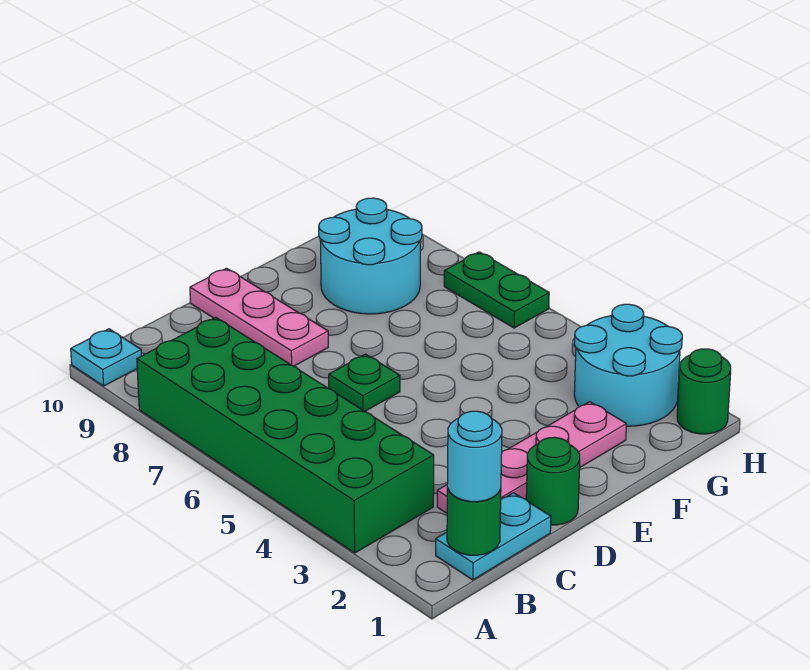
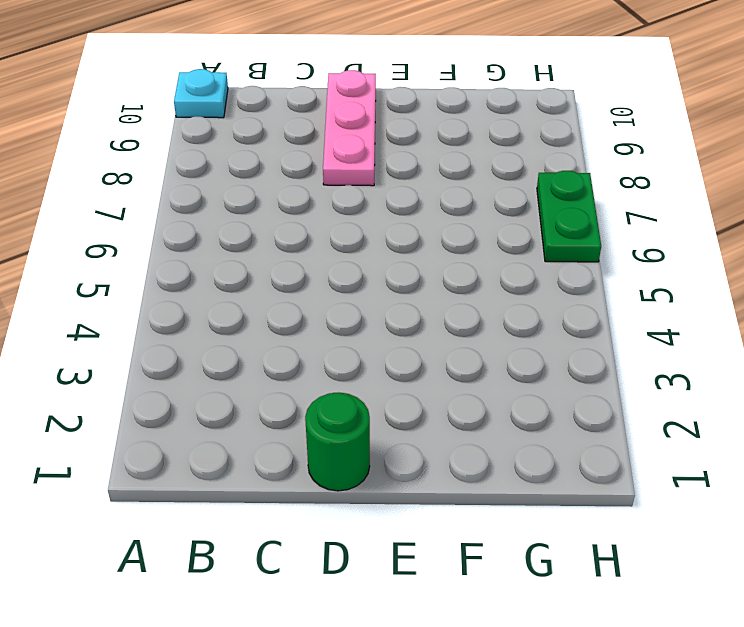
none -> green brick A3:B8 level 1
none -> cyan plate B1:C1 level 1
none -> pink plate C2:F2 level 1

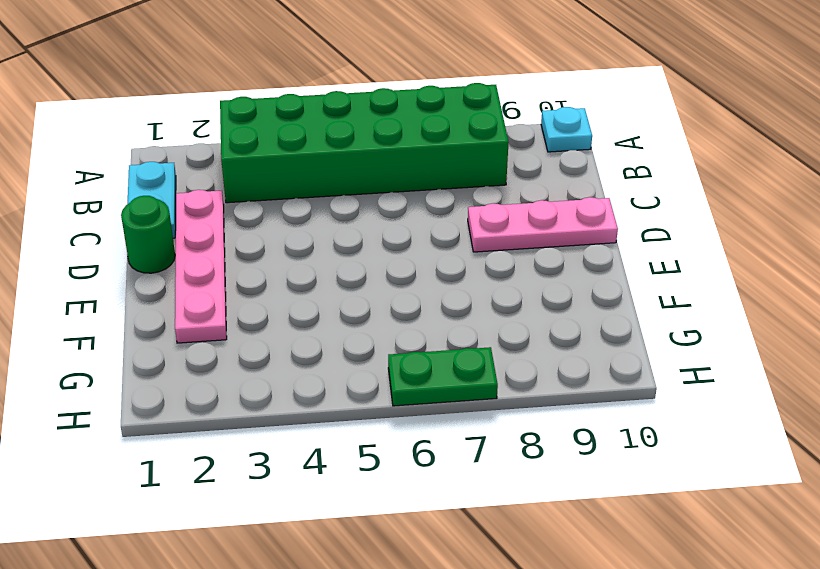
none -> green plate D6 level 1
none -> cyan round brick F8:G9 level 1
none -> cyan round brick G2:H3 level 1

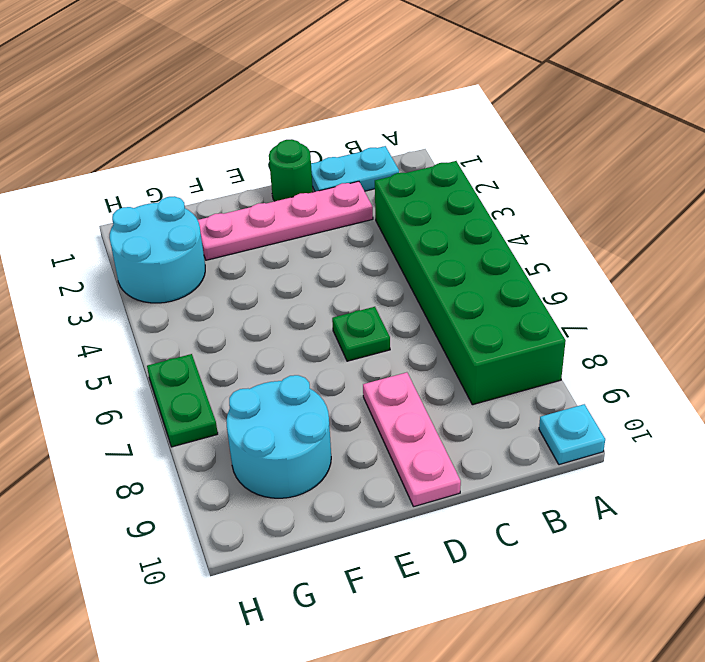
none -> green round brick H1 level 1
none -> green round brick B1 level 2
none -> cyan round brick B1 level 3

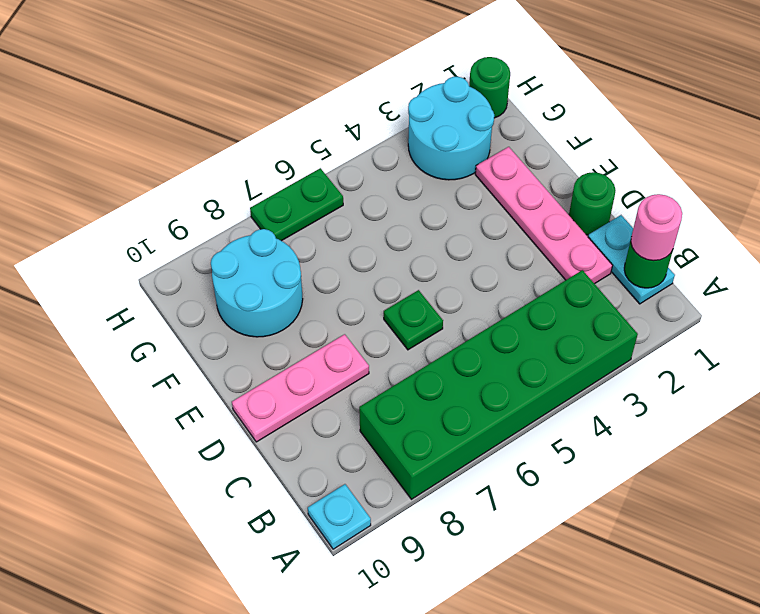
pink round brick B1 level 3 -> cyan round brick B1 level 3

